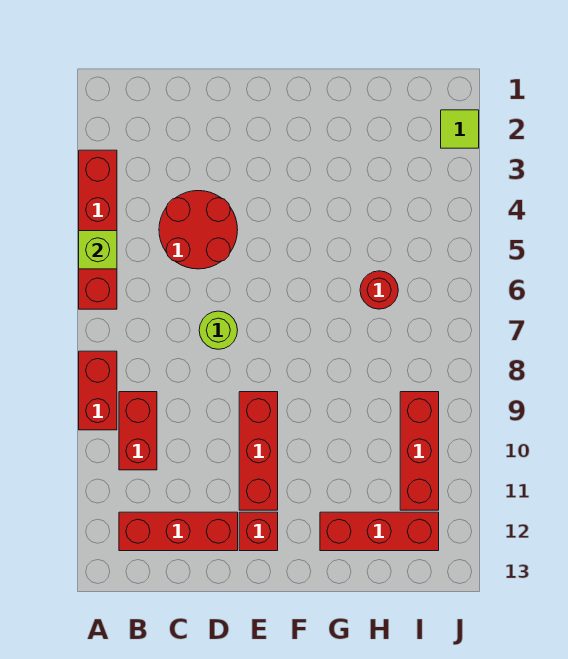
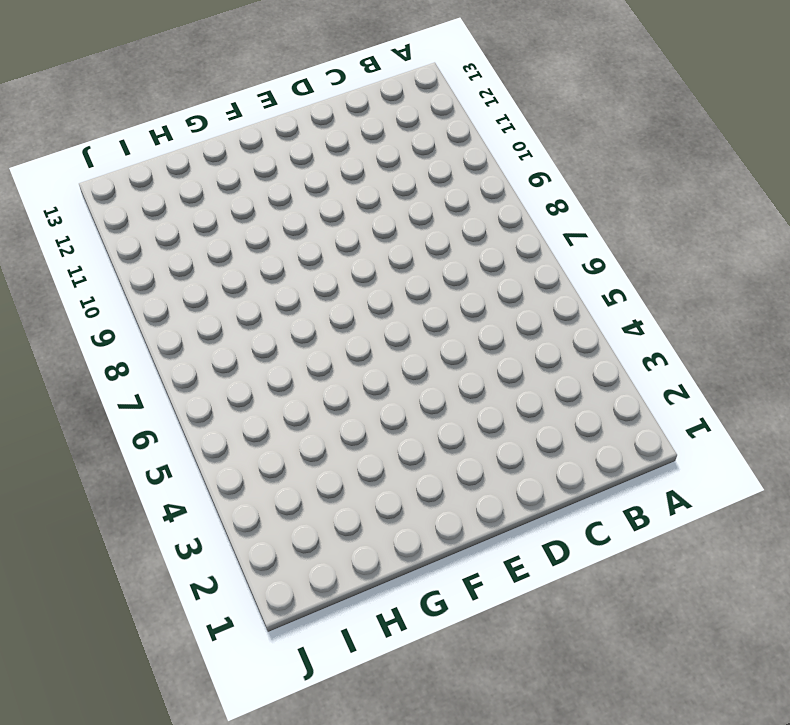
none -> red brick A3:A6 level 1
none -> red brick A8:A9 level 1
none -> red brick B9:B10 level 1

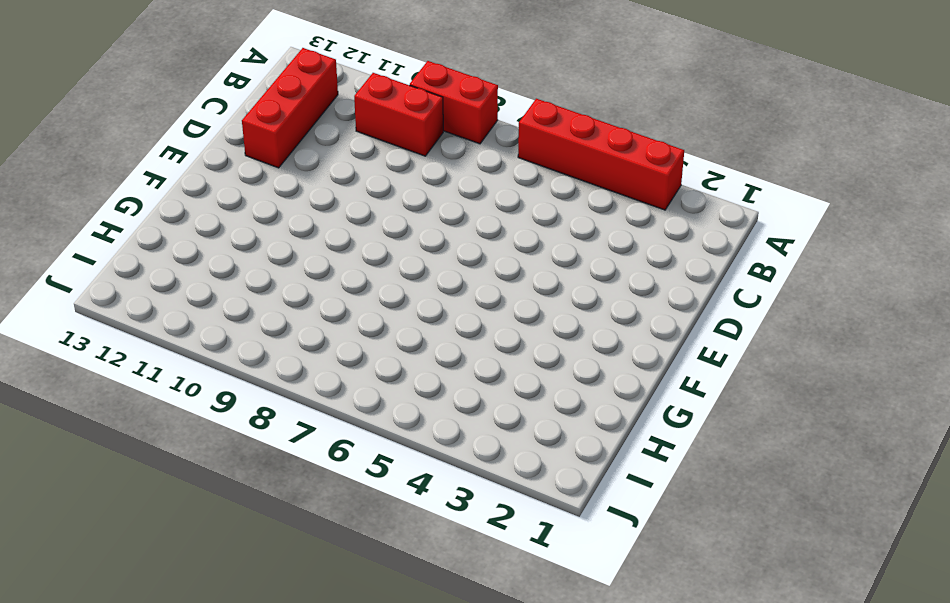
none -> red round brick C4:D5 level 1
none -> lime round brick D7 level 1
none -> red brick E9:E11 level 1

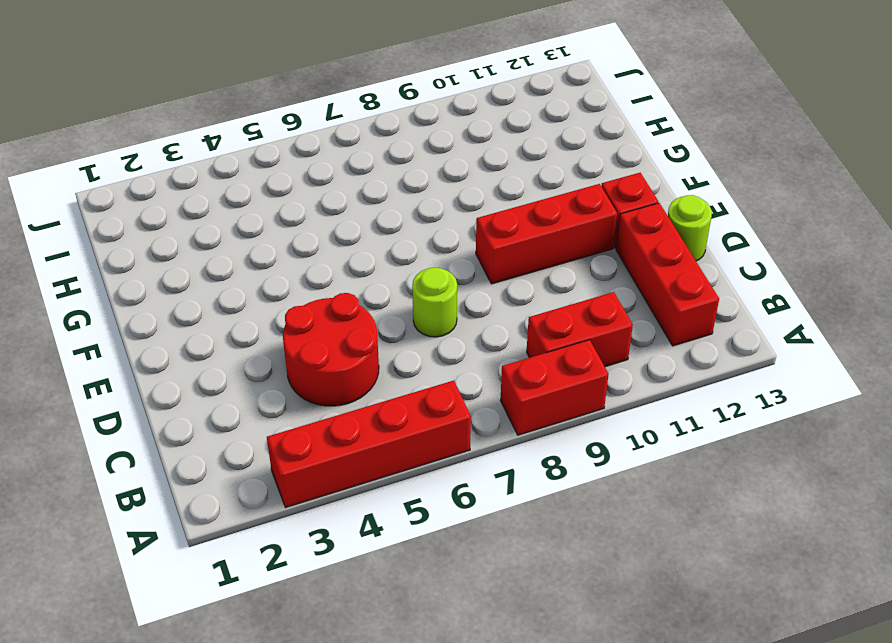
lime round brick D13 level 1 -> none
none -> red brick G12:I12 level 1
none -> red round brick H6 level 1
none -> red brick I9:I11 level 1

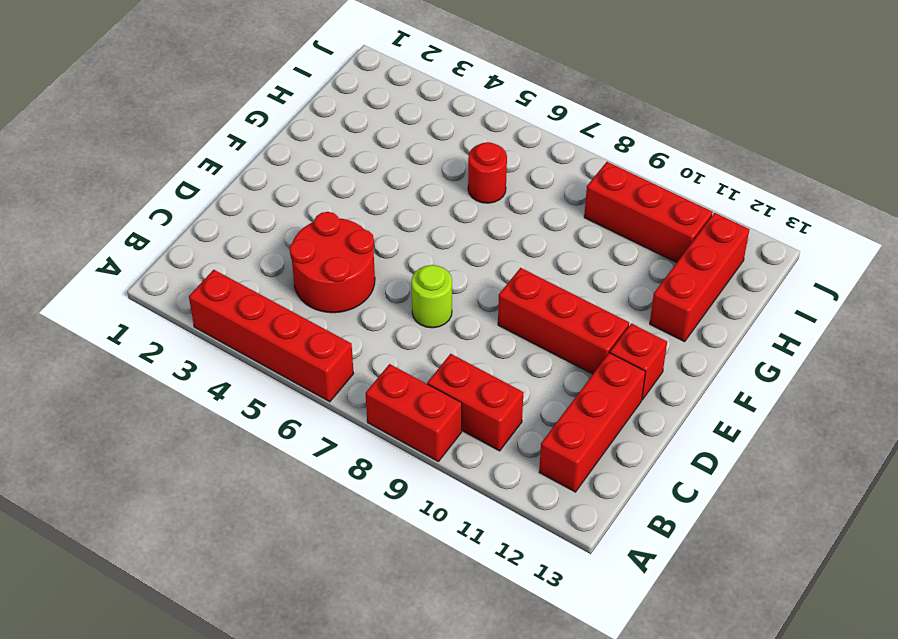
none -> lime tile J2 level 1
none -> lime brick A5 level 2

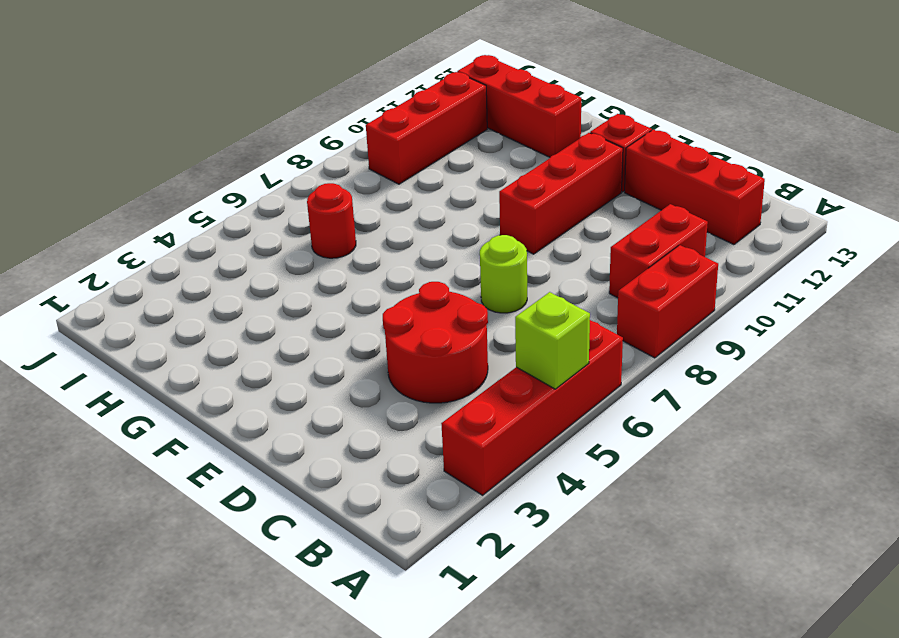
none -> lime tile J2 level 1

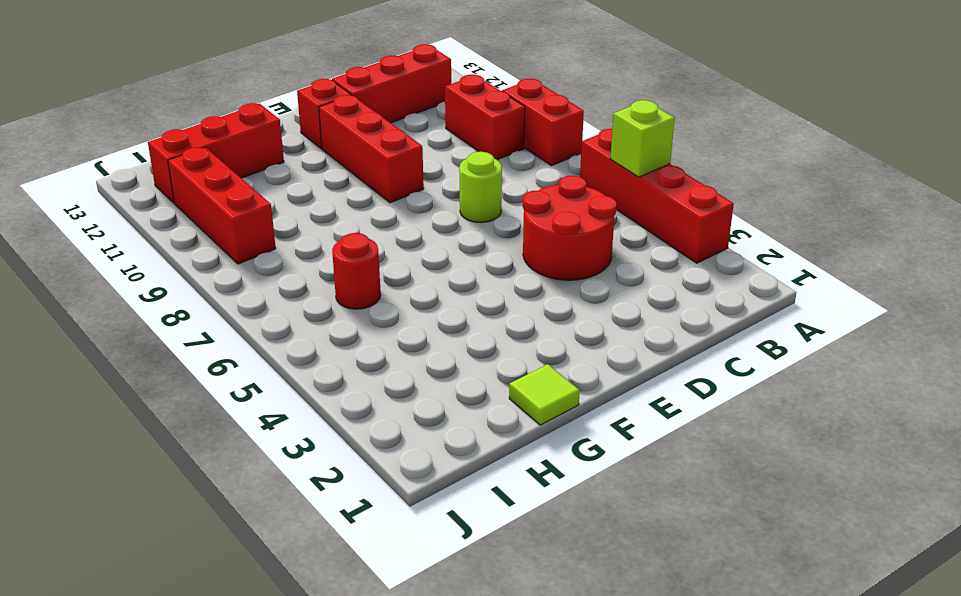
lime tile G1 level 1 -> lime tile J2 level 1

